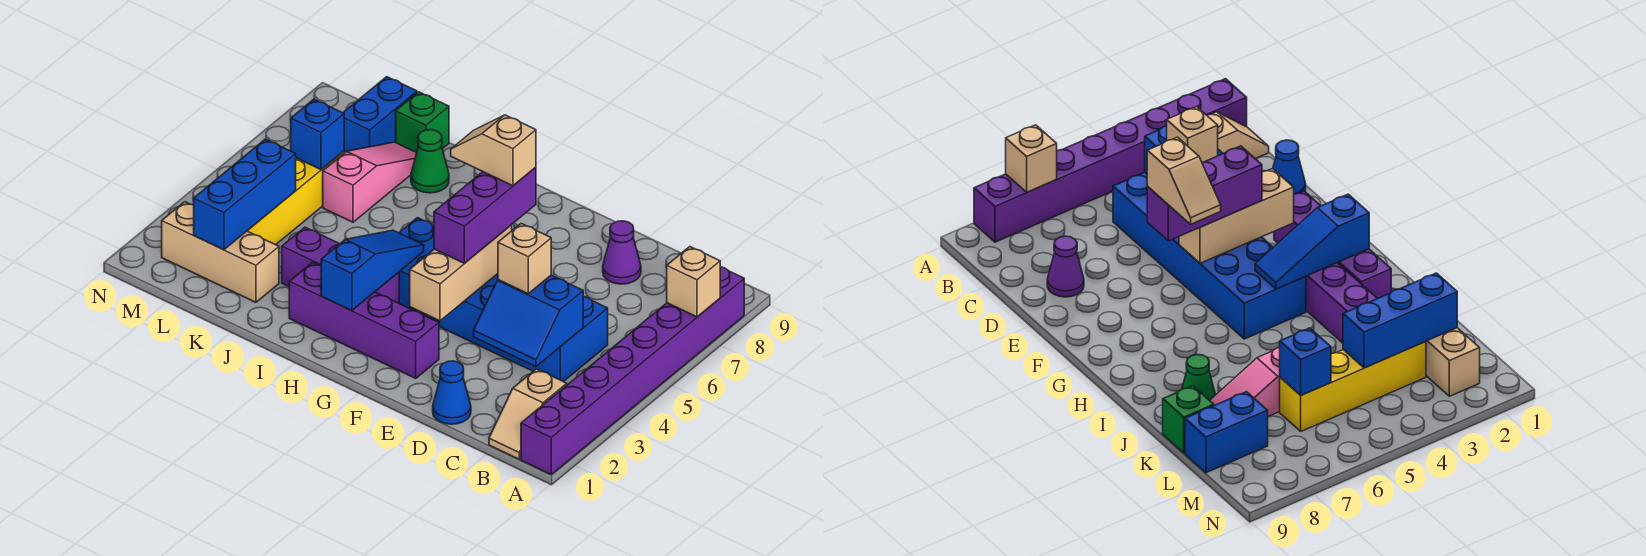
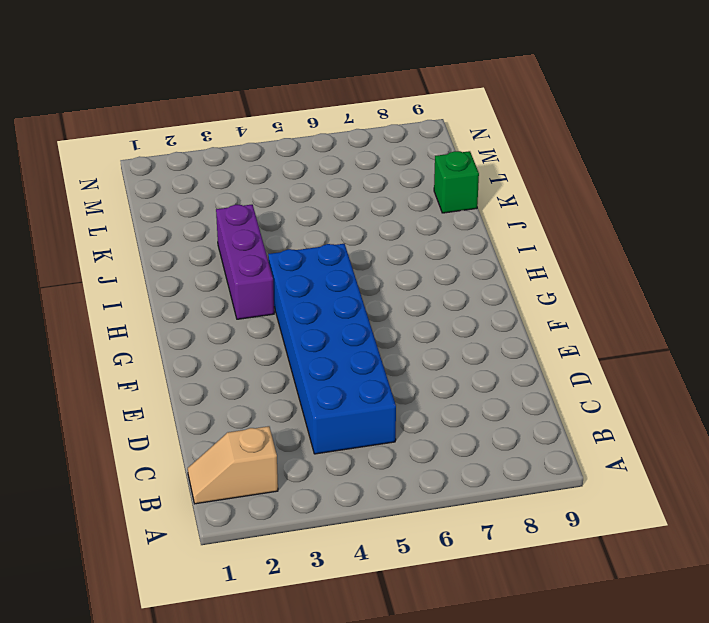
none -> purple brick A1:A8 level 1
none -> blue cone D1 level 1
none -> purple cone D8 level 1

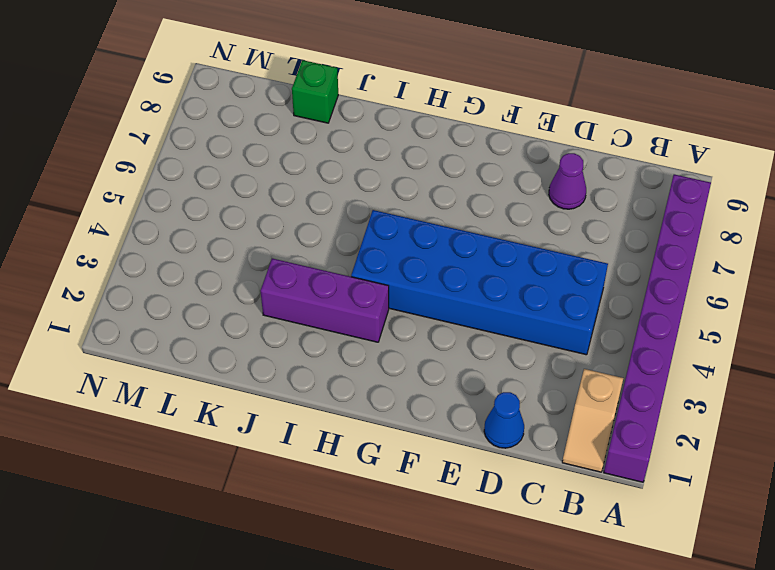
none -> purple brick F2:I2 level 1
none -> green cone J8 level 1
none -> tan brick K2:M2 level 1

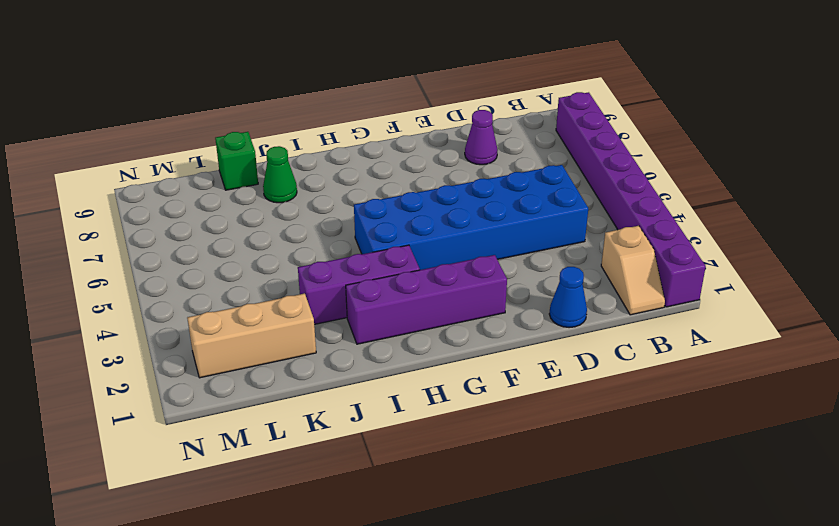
none -> pink slope K6:K8 level 1 top 6
none -> yellow brick L3:L6 level 1
none -> blue brick L8:L9 level 1

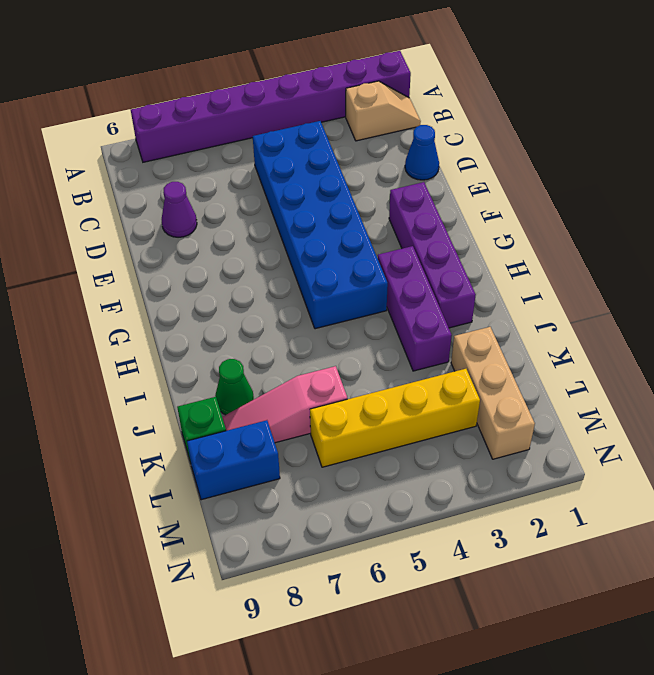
none -> tan brick A7 level 2
none -> blue slope C3:D4 level 2 top 4
none -> tan brick F3:F5 level 2

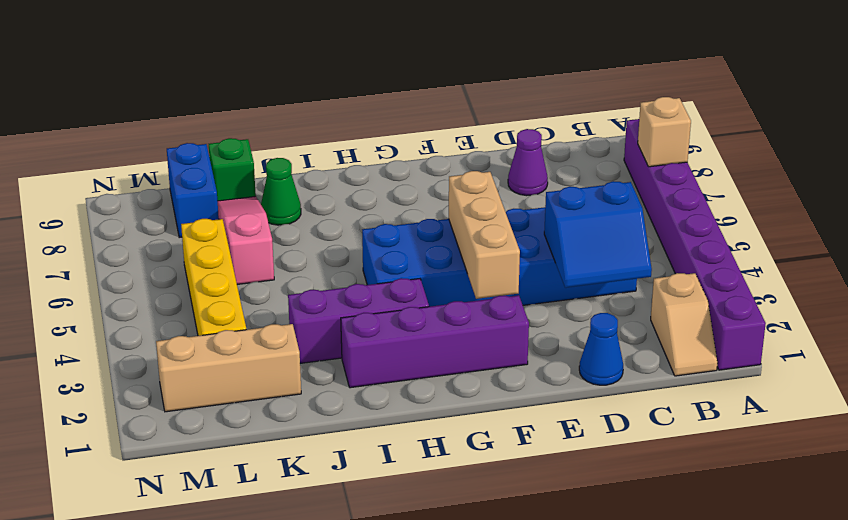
none -> blue slope H2:H4 level 2 top 2
none -> blue brick L2:L4 level 2
none -> blue brick L6 level 2

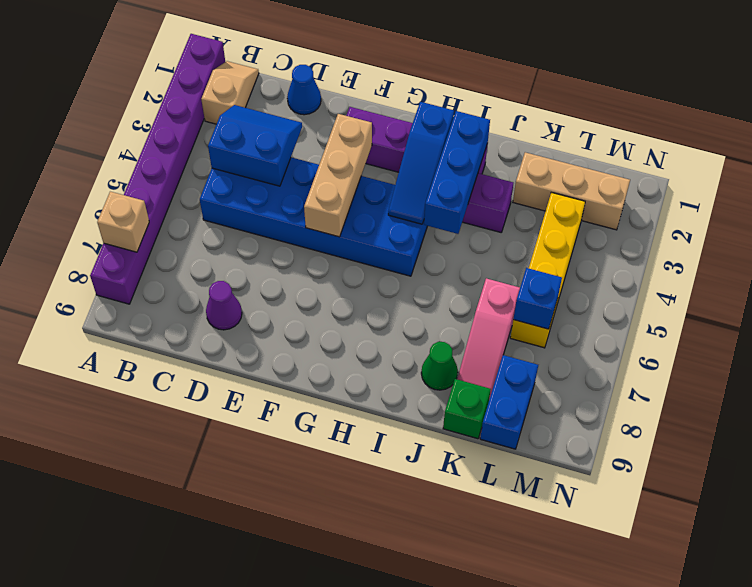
blue brick I2:I4 level 2 -> blue brick L2:L4 level 2
none -> tan brick D4 level 3
none -> purple brick F4:F6 level 3
none -> tan slope F6:G6 level 4 top F

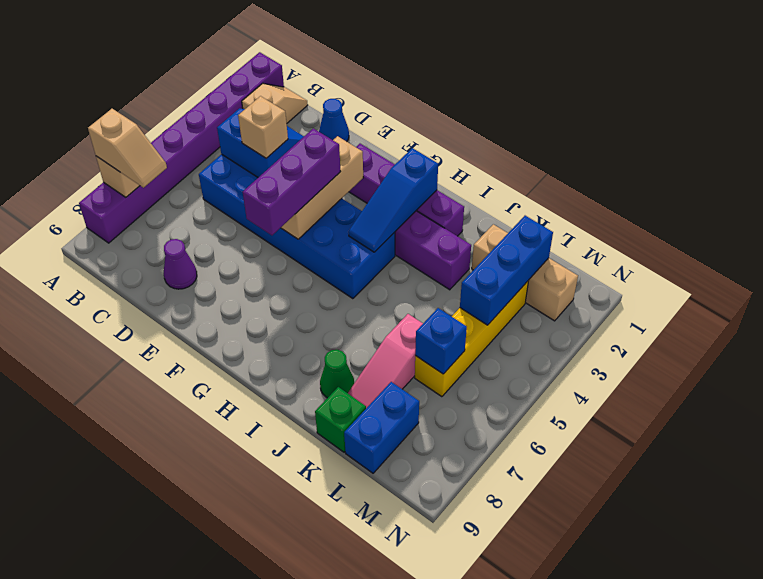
tan slope A7:B7 level 3 top A -> tan slope F6:G6 level 4 top F

